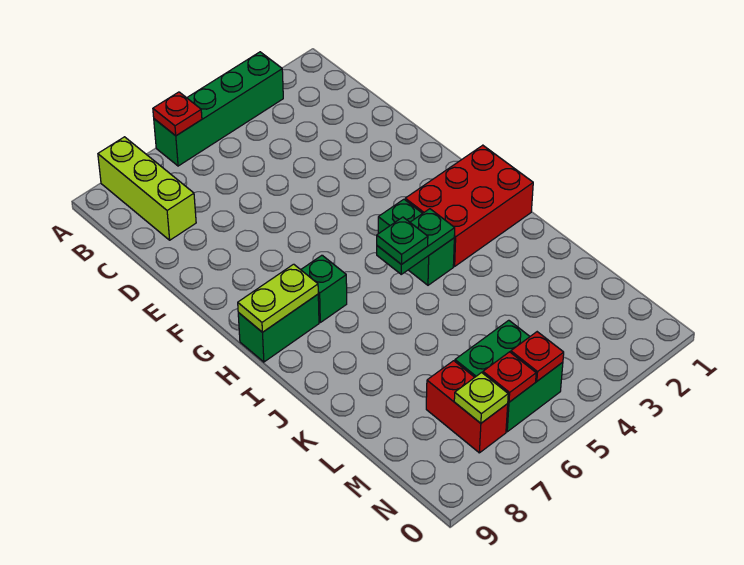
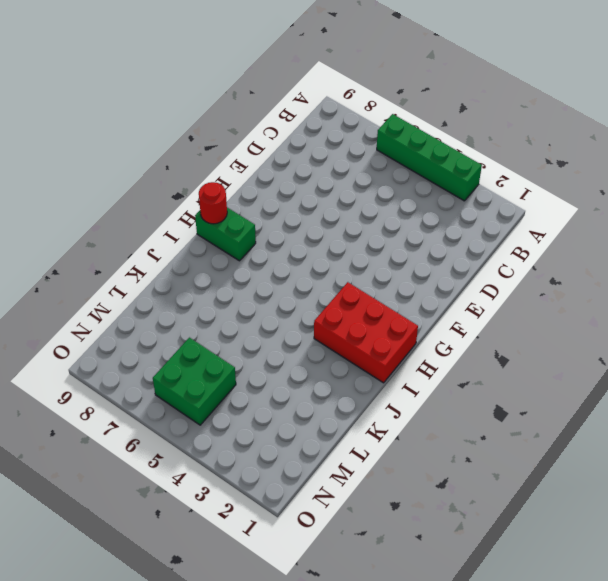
red round brick H9 level 2 -> lime plate H8:H9 level 2
none -> lime brick A8:C8 level 1
none -> green brick H4:I4 level 1
none -> green brick H7 level 1

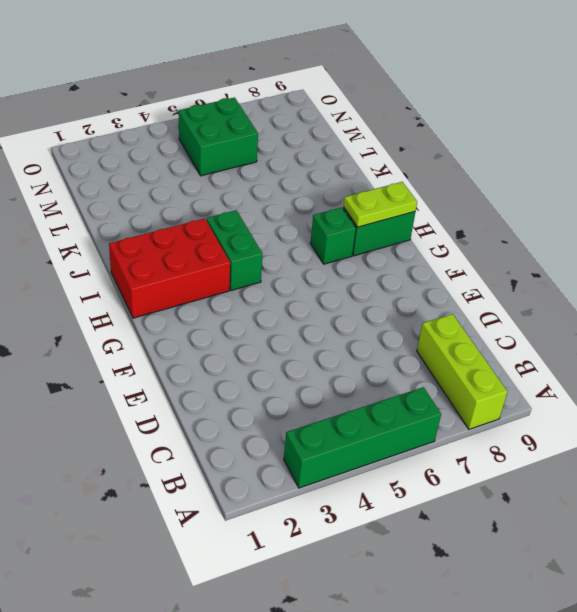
none -> red brick M7:N7 level 1
none -> red plate A6 level 2
none -> green plate I4:I5 level 2

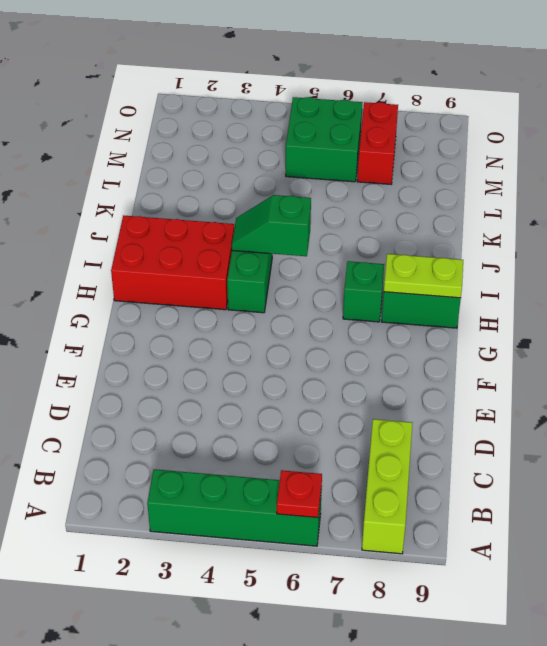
green slope I4:I5 level 2 top 5 -> green plate I4:I5 level 2
none -> red plate N5 level 2
none -> red plate N6 level 2
none -> lime plate N7 level 2

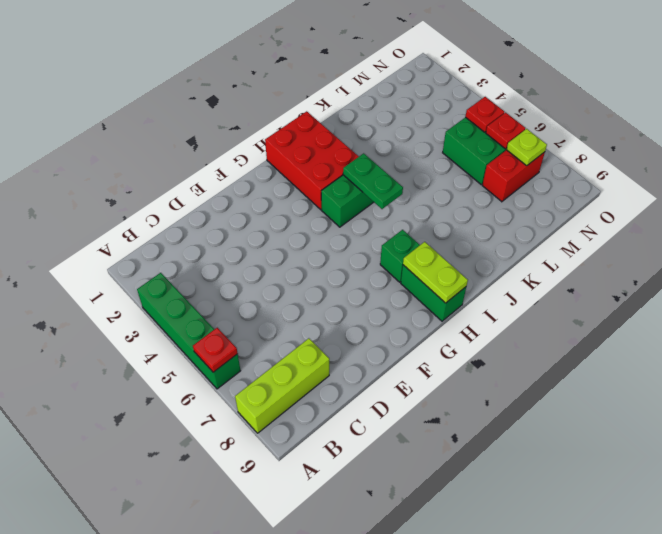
none -> green plate I5 level 3

